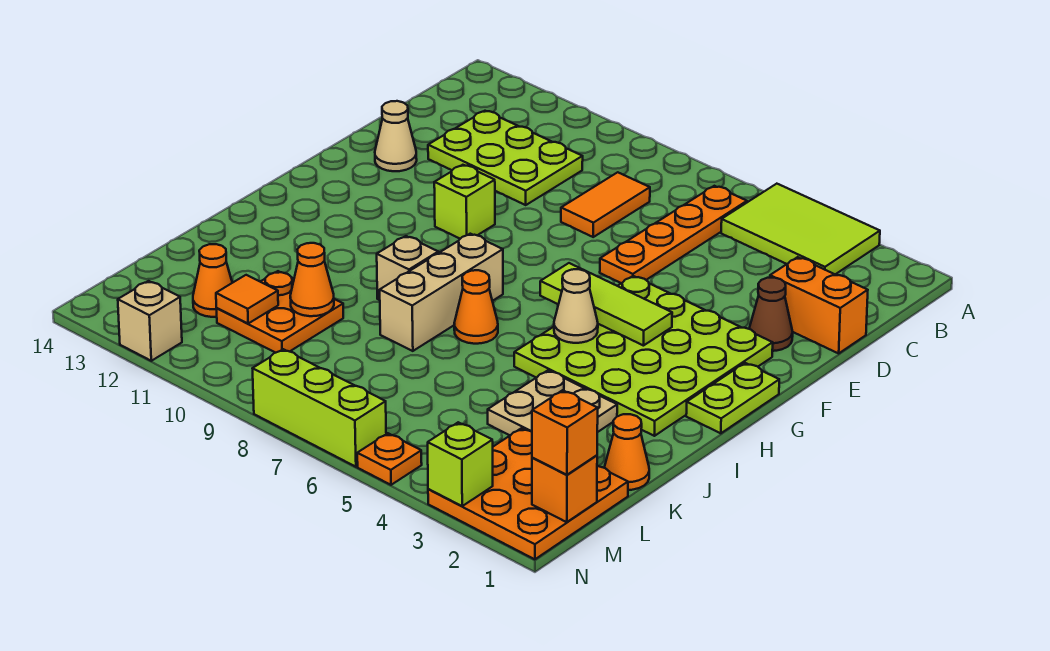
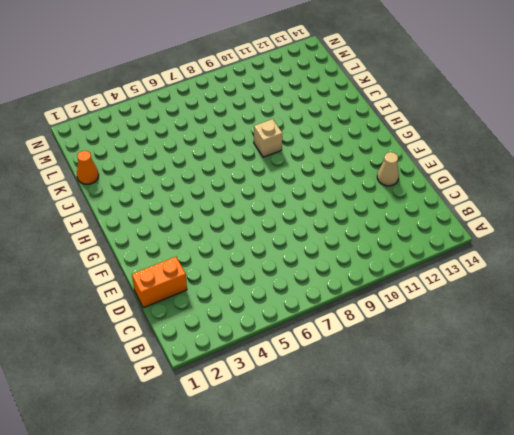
none -> lime tile A3:B5 level 1
none -> orange plate B6:E6 level 1
none -> orange tile C8:D8 level 1

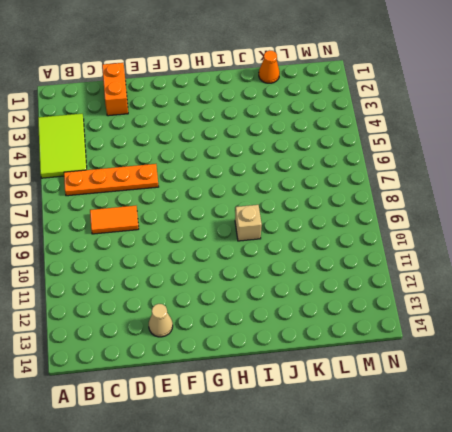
none -> lime plate C10:D12 level 1
none -> brown cone E2 level 1
none -> lime plate F2:I5 level 1

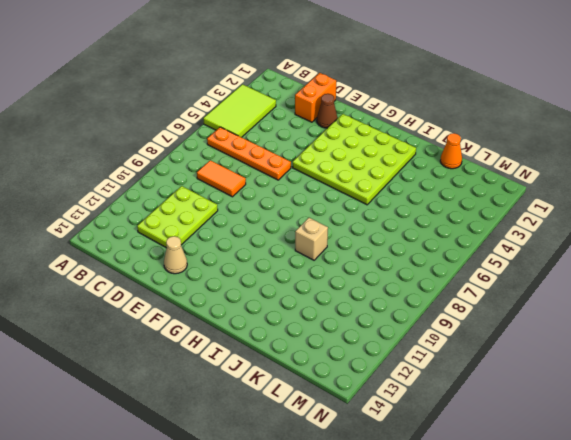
none -> lime brick F10 level 1
none -> lime plate G1:H1 level 1
none -> tan brick H8:J8 level 1

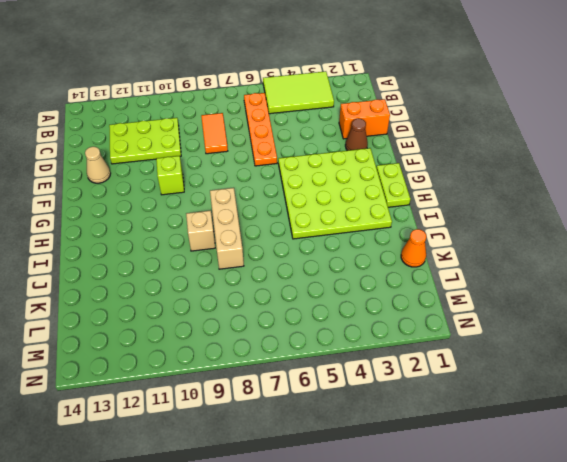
none -> orange cone I7 level 1
none -> tan plate J3:K4 level 1
none -> orange plate K10:L11 level 1

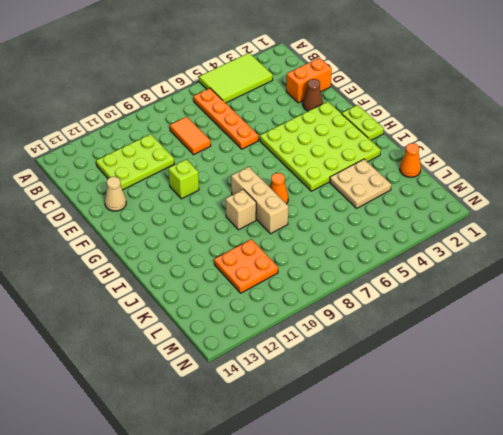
none -> orange plate L1:N3 level 1
none -> orange cone L12 level 1
none -> orange plate N5 level 1

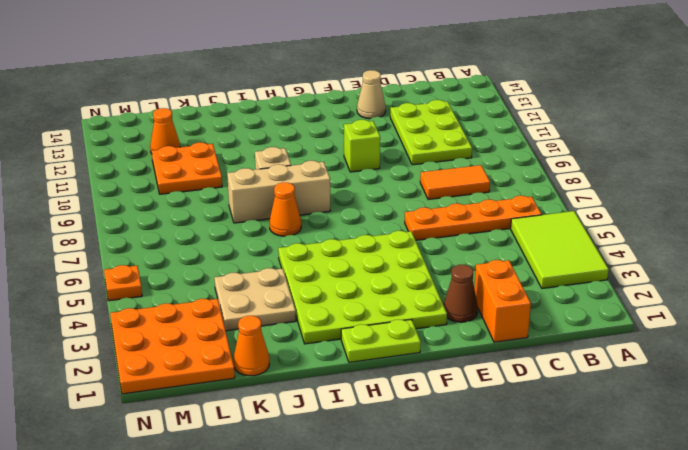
none -> lime brick N6:N8 level 1
none -> tan brick N12 level 1
none -> lime tile G4:G6 level 2

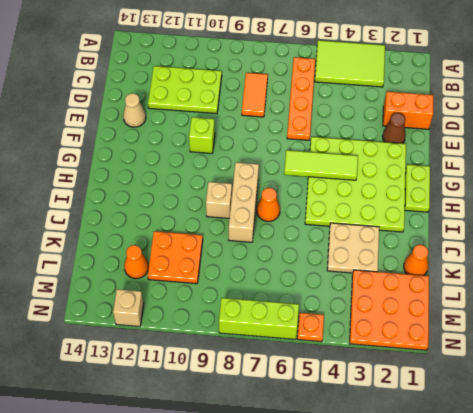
none -> tan cone H5 level 2
none -> orange cone K10 level 2
none -> orange tile L11 level 2

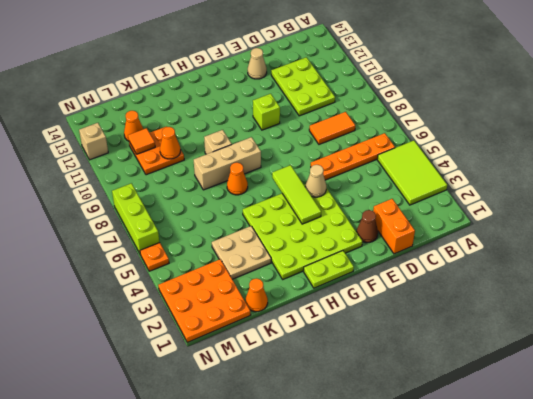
tan cone F5 level 2 -> tan cone H5 level 2
none -> orange brick M1 level 2
none -> lime brick N3 level 2
none -> orange brick M1 level 3

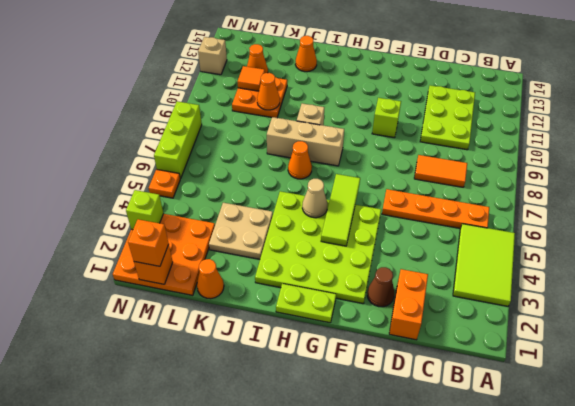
orange cone J13 level 1 -> none
none -> tan cone E13 level 1

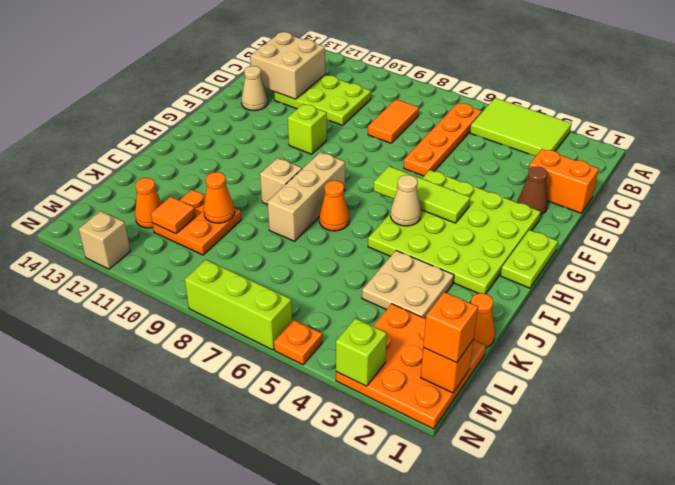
tan brick C12:D13 level 2 -> none

